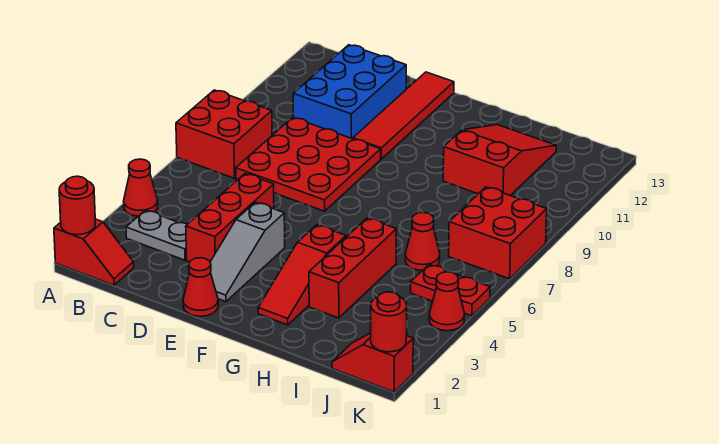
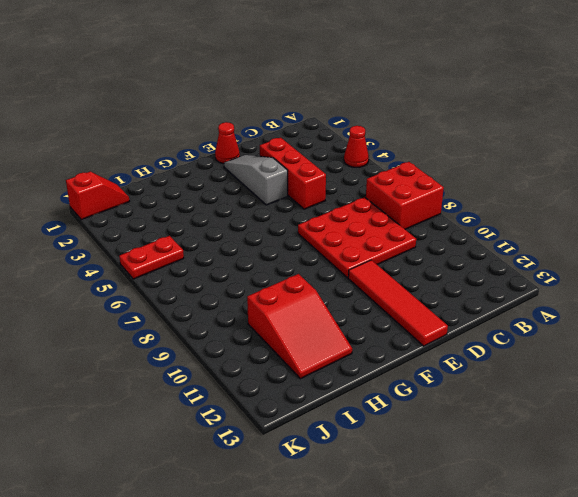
none -> red slope A1:B1 level 1 top A
none -> grey plate B3:C3 level 1
none -> blue brick C10:D12 level 1

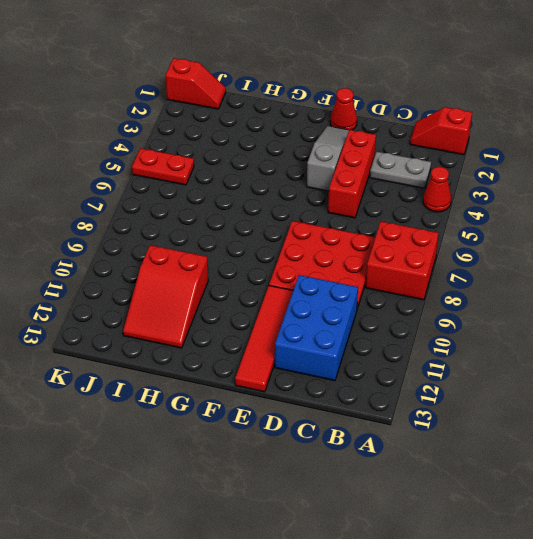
none -> red slope G2:G4 level 1 top 4
none -> red brick H3:H5 level 1
none -> red cone I6 level 1

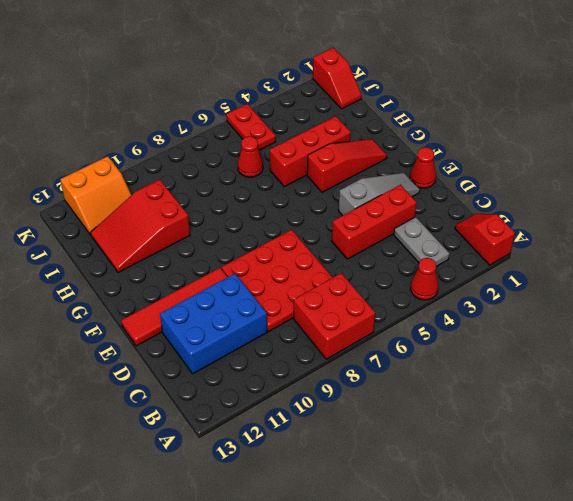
orange slope J11:K12 level 1 top K -> none
none -> red brick J7:K8 level 1
none -> red cone K4 level 1
none -> red round brick A1 level 2

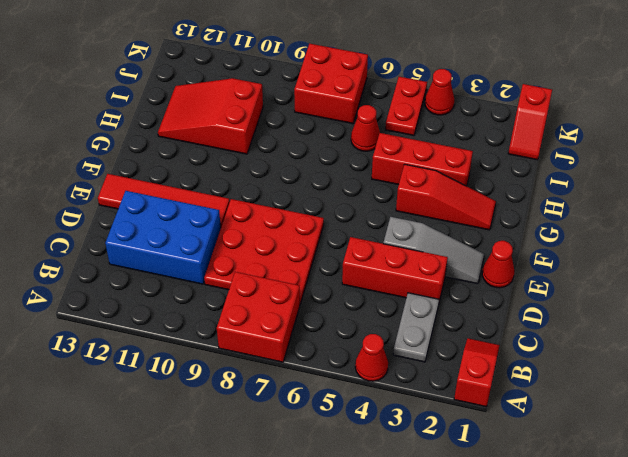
none -> red round brick A1 level 2
none -> red round brick K1 level 2

